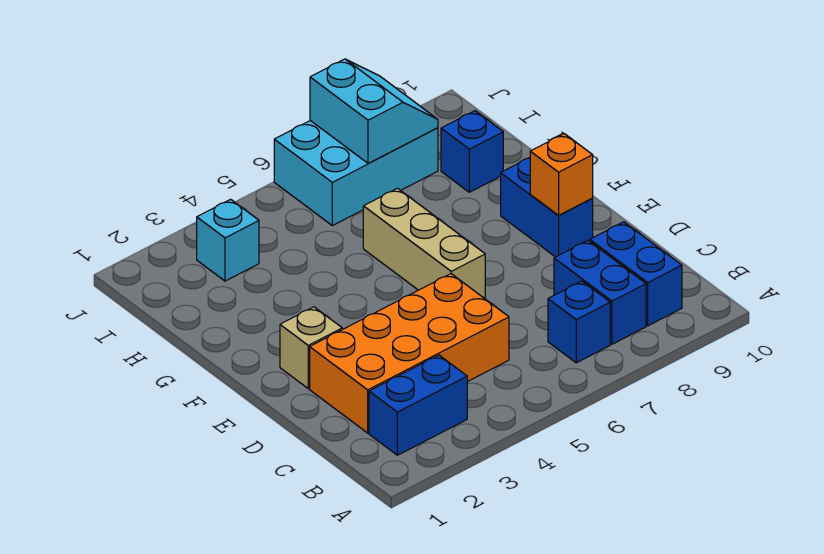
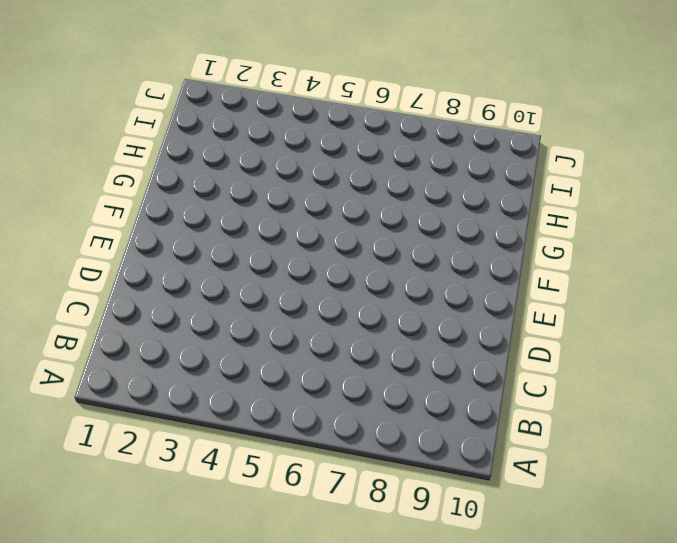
none -> blue brick B2:B3 level 1
none -> blue brick B7 level 1
none -> blue brick B8:C8 level 1

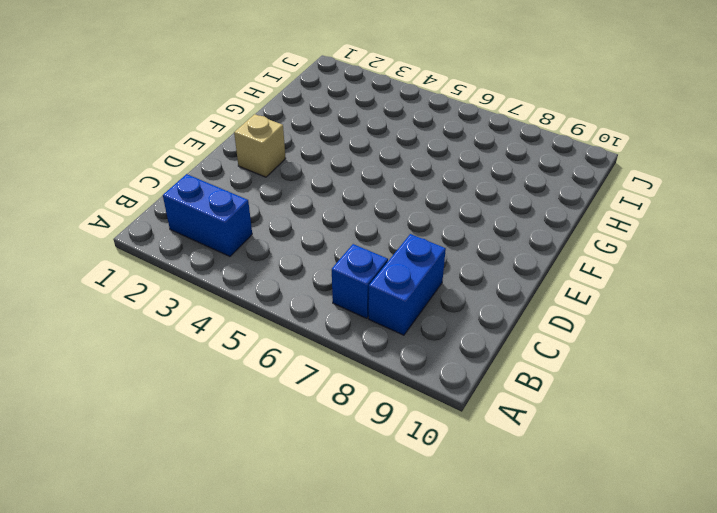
none -> blue brick B9:C9 level 1
none -> orange brick C2:D5 level 1
none -> tan brick E6:G6 level 1

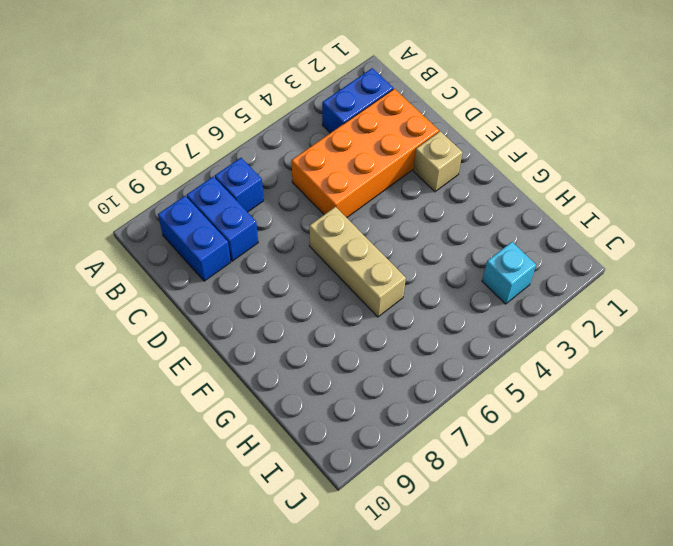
none -> blue brick E9:F9 level 1
none -> blue brick H9 level 1
none -> cyan brick I6:J8 level 1

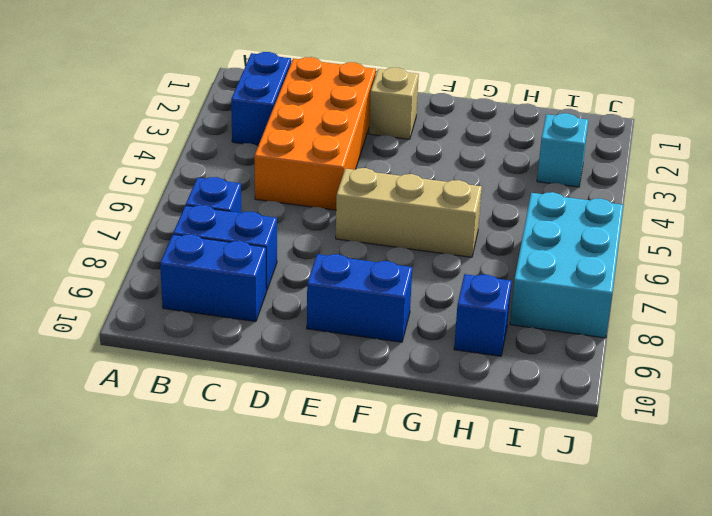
none -> orange brick E9 level 2
none -> cyan slope I7:J8 level 2 top 7

